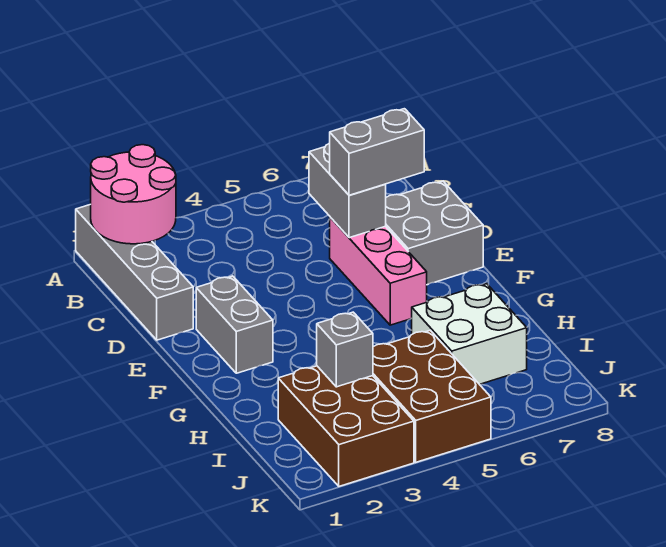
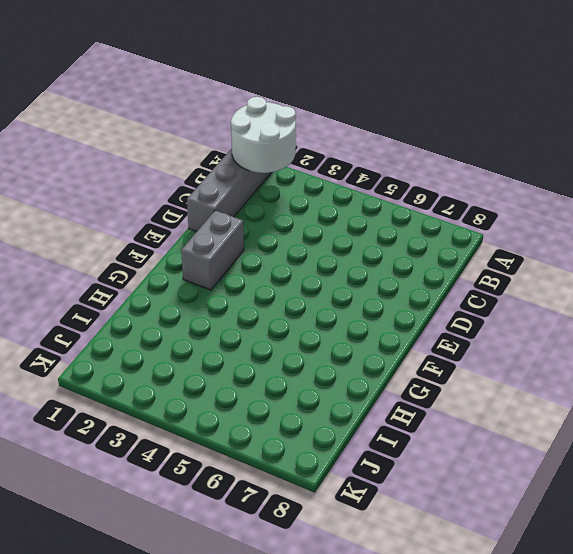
white round brick A1:B2 level 2 -> pink round brick A1:B2 level 2
none -> pink brick D6:F6 level 1
none -> grey brick D7:E8 level 1

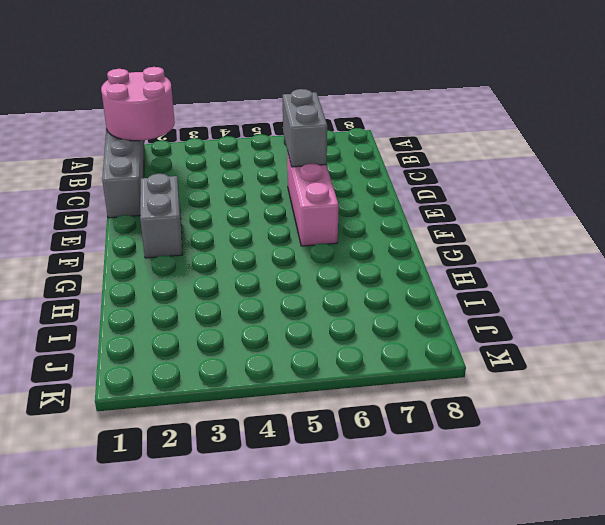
none -> grey brick D7:E8 level 1
none -> white brick H6:I7 level 1

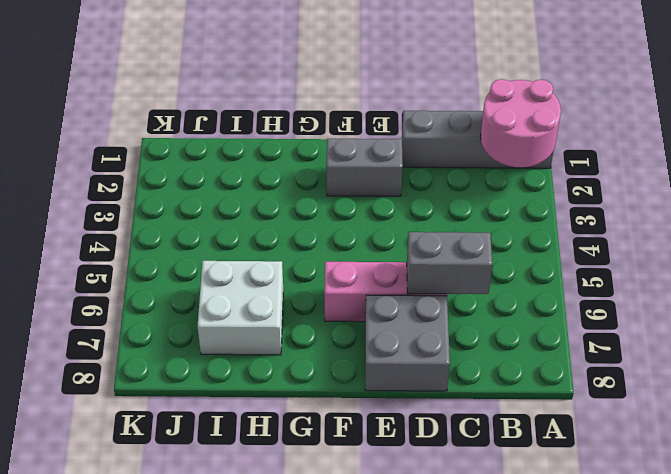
none -> brown brick I2:K3 level 1
none -> brown brick I4:K5 level 1

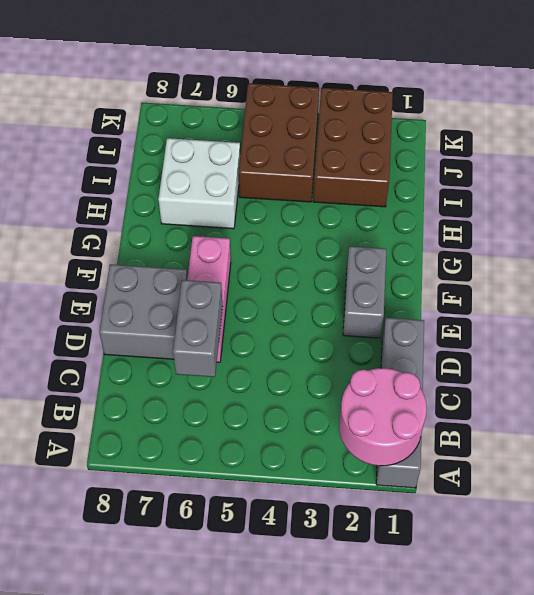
none -> grey brick I3 level 2
none -> grey brick D6:D7 level 3

